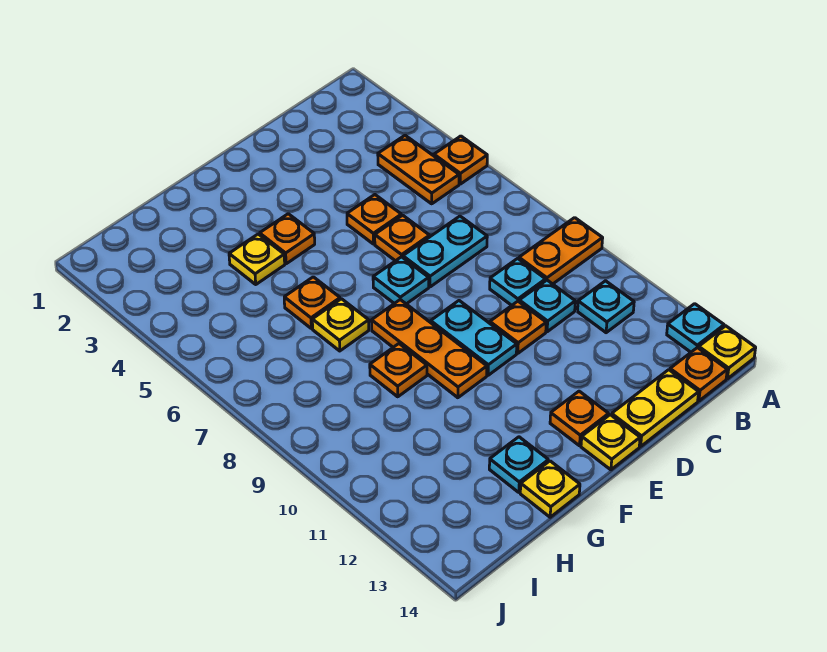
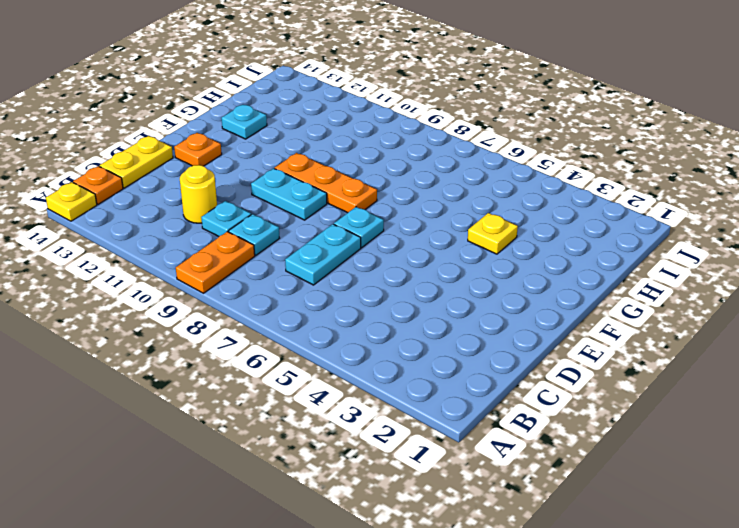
yellow round brick C11 level 1 -> none
none -> orange plate A5 level 1
none -> cyan plate A13 level 1
none -> orange plate B4:B5 level 1

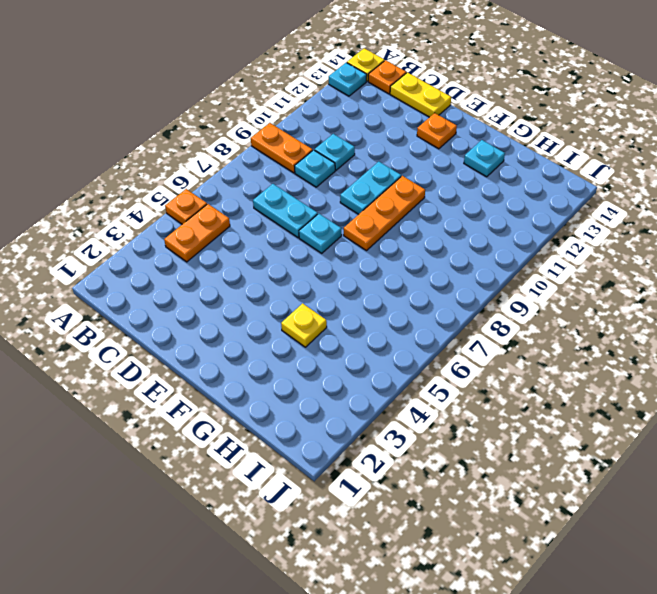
none -> cyan plate B11 level 1
none -> orange plate D5 level 1
none -> orange plate D6 level 1

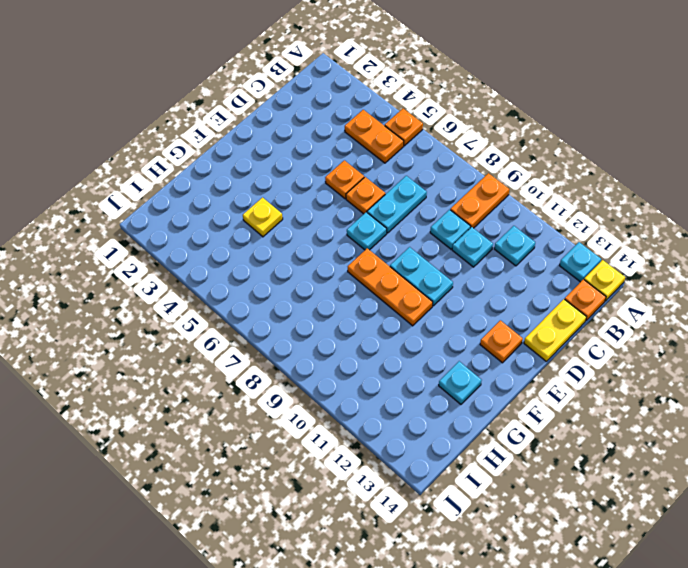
none -> orange plate D10 level 1
none -> yellow plate E14 level 1
none -> orange plate F4 level 1

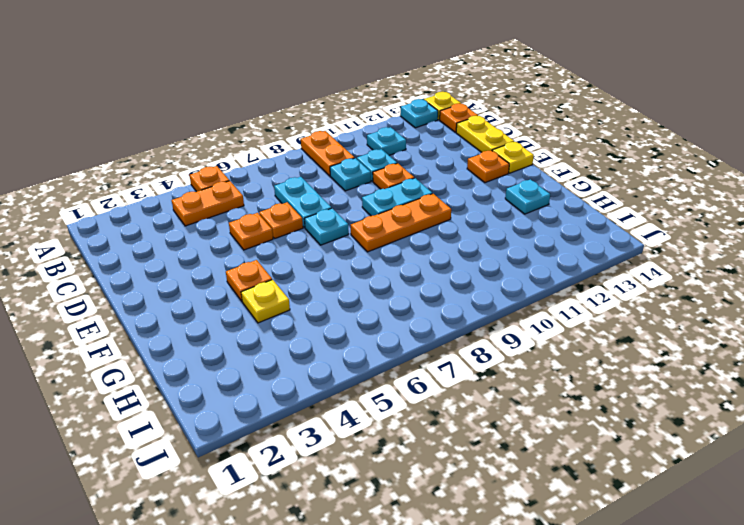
none -> orange plate G6 level 1
none -> yellow plate G7 level 1
none -> orange plate G9 level 1

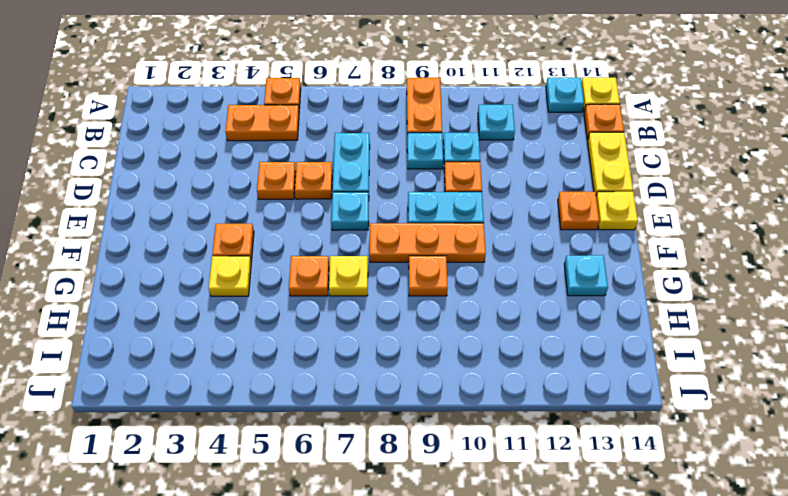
none -> yellow plate G14 level 1

